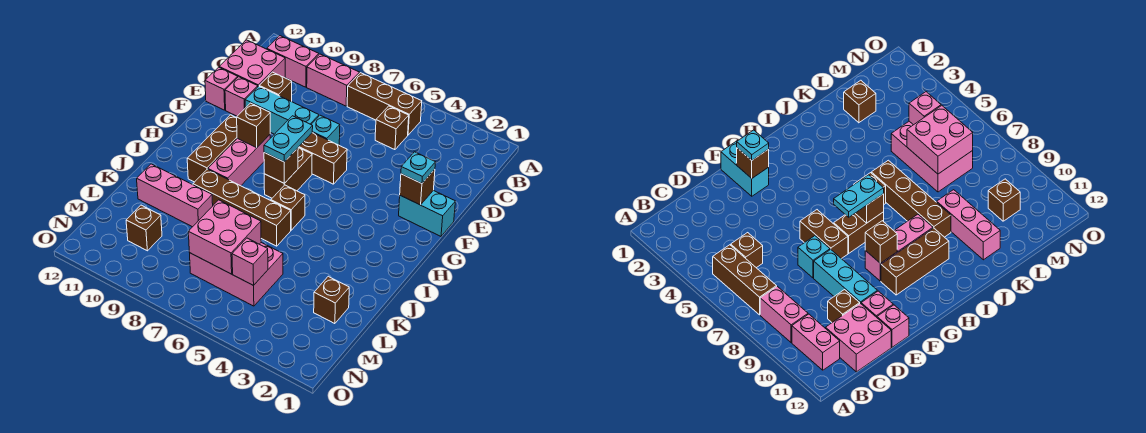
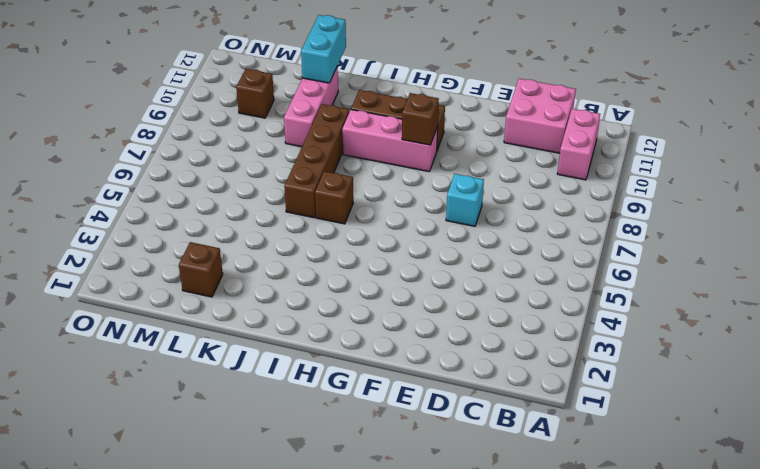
cyan brick K11:K12 level 2 -> cyan brick F1:F2 level 1
none -> brown brick B5:B7 level 1
none -> pink brick B8:B9 level 1
none -> brown brick C5 level 1

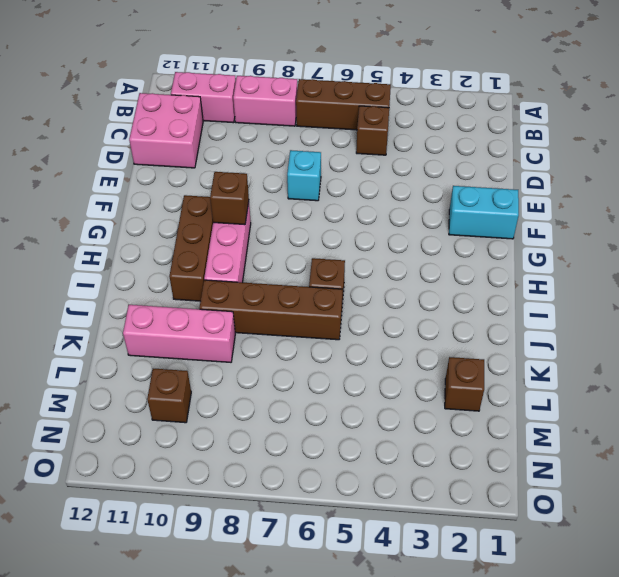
none -> brown brick D10 level 1
none -> cyan brick E8:E10 level 1
none -> pink brick E11 level 1

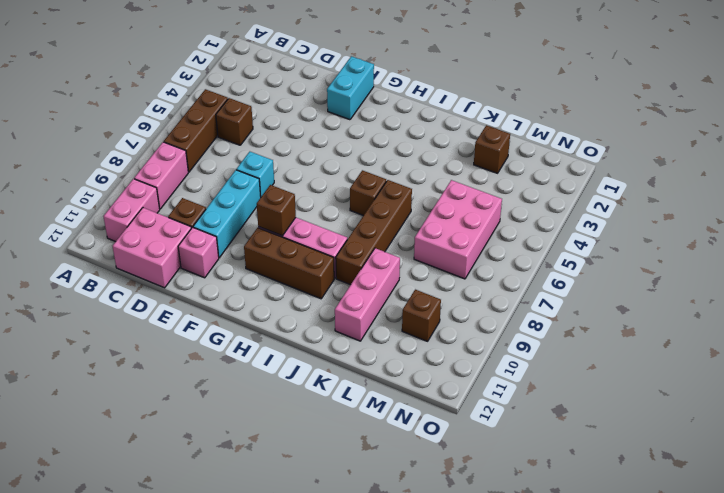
none -> pink brick E12 level 1
none -> brown brick F6:F7 level 1
none -> brown brick G7:H7 level 1

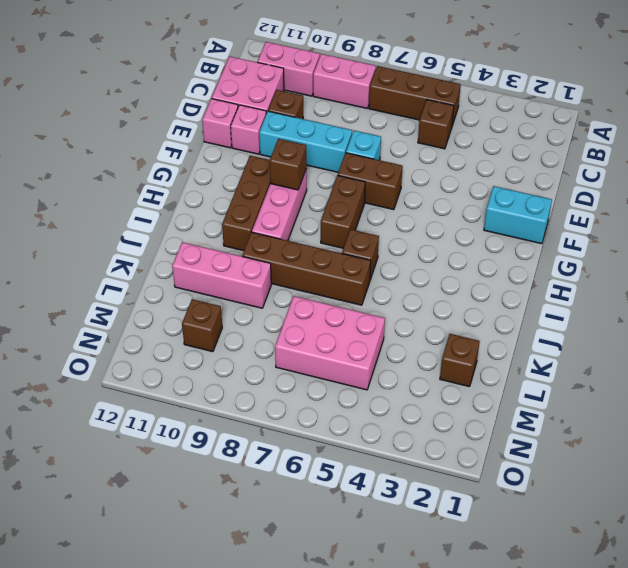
none -> brown brick F2 level 2
none -> brown brick H7 level 2
none -> pink brick L6:M7 level 2

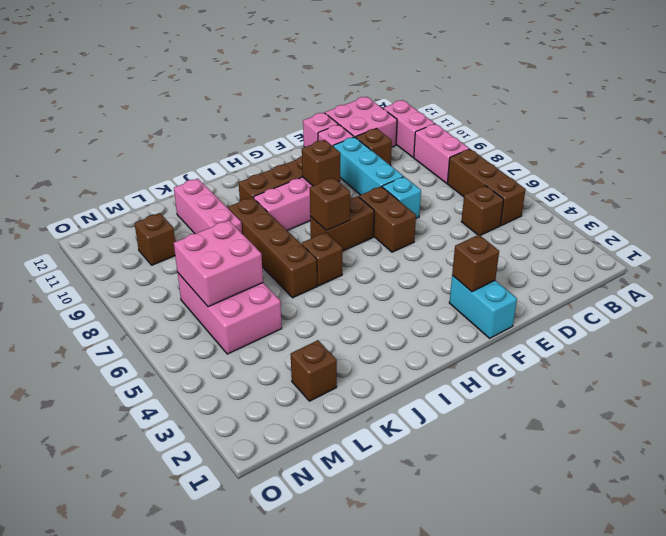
none -> pink brick M5 level 2
none -> cyan plate F2 level 3
none -> cyan plate G7:H7 level 3

